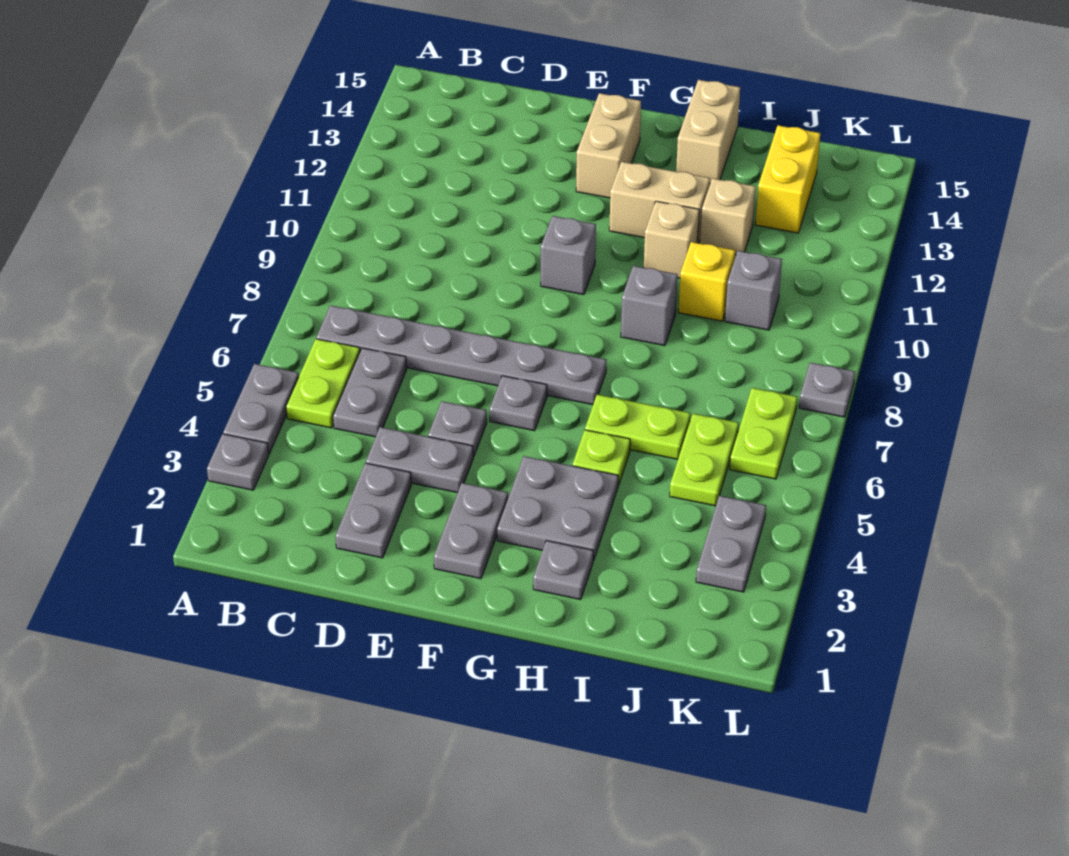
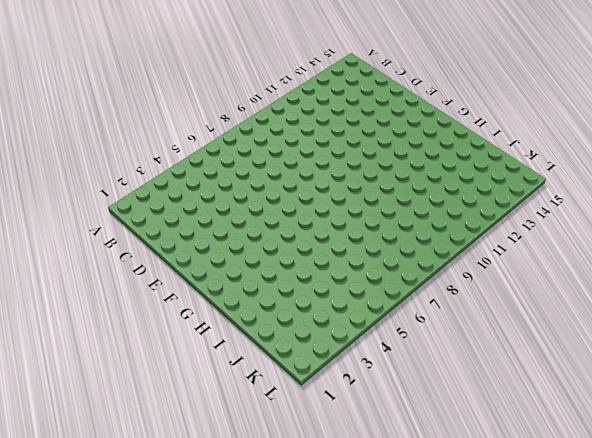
none -> grey plate A3 level 1
none -> grey plate A4:A5 level 1
none -> lime plate B5:B6 level 1

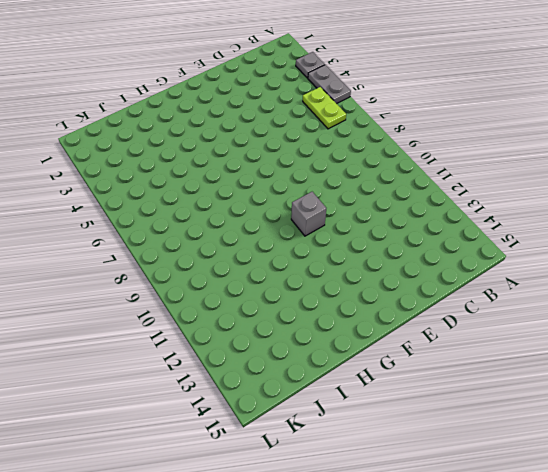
none -> grey plate B7:G7 level 1
none -> grey plate C5:C6 level 1
none -> grey plate D2:D3 level 1

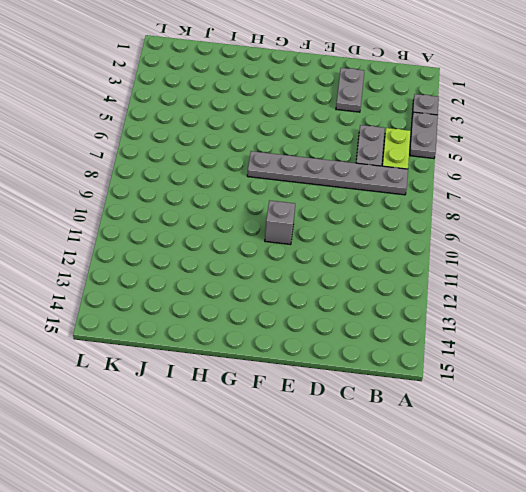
none -> grey plate D4:E4 level 1
none -> grey plate E5 level 1
none -> grey plate F2:F3 level 1

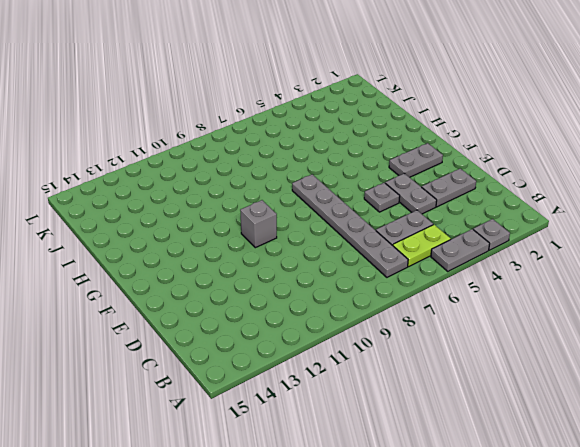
none -> grey plate F6 level 1
none -> tan brick F13:F14 level 1
none -> grey plate G3:H4 level 1

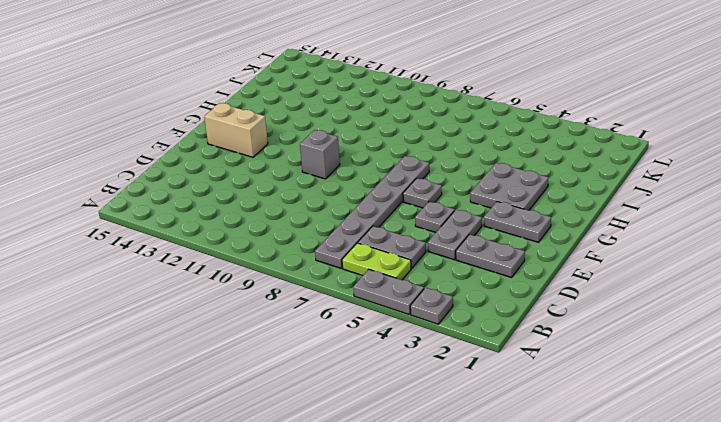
none -> tan brick G12:H12 level 1
none -> grey plate H2 level 1
none -> lime plate H5 level 1

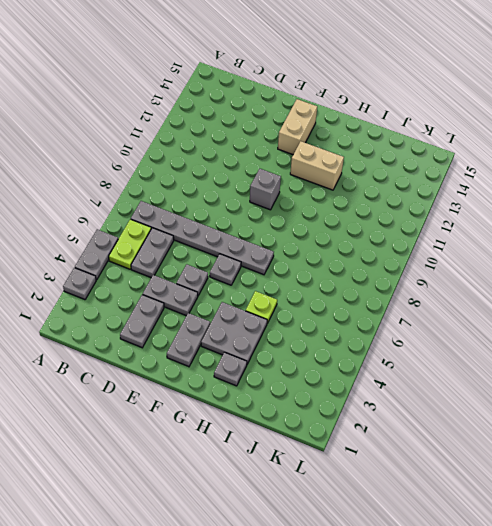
none -> lime plate H6:I6 level 1
none -> grey brick H9 level 1
none -> tan brick H11 level 1

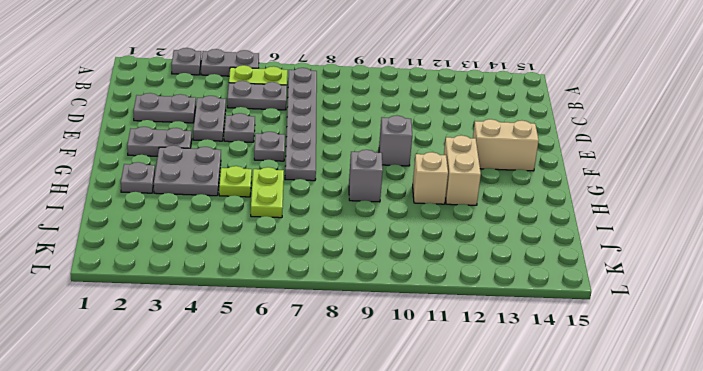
none -> tan brick H14:H15 level 1
none -> yellow brick I10 level 1
none -> tan brick I12 level 1

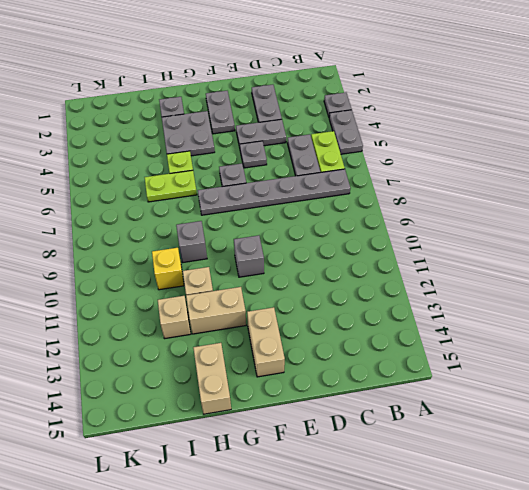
none -> lime plate J5:J6 level 1
none -> grey brick J10 level 1
none -> yellow brick J13:J14 level 1

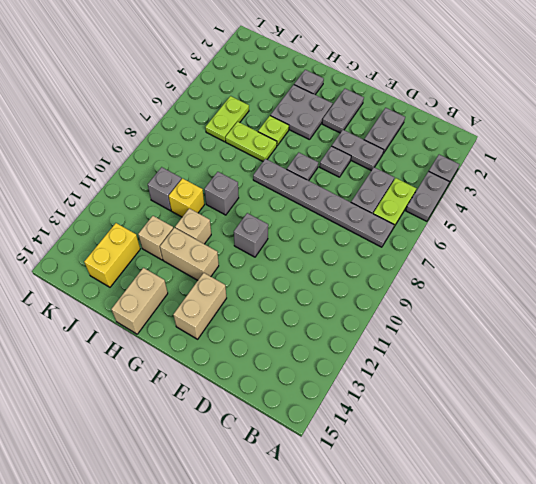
none -> grey plate K3:K4 level 1
none -> lime plate K6:K7 level 1
none -> grey plate L8 level 1

